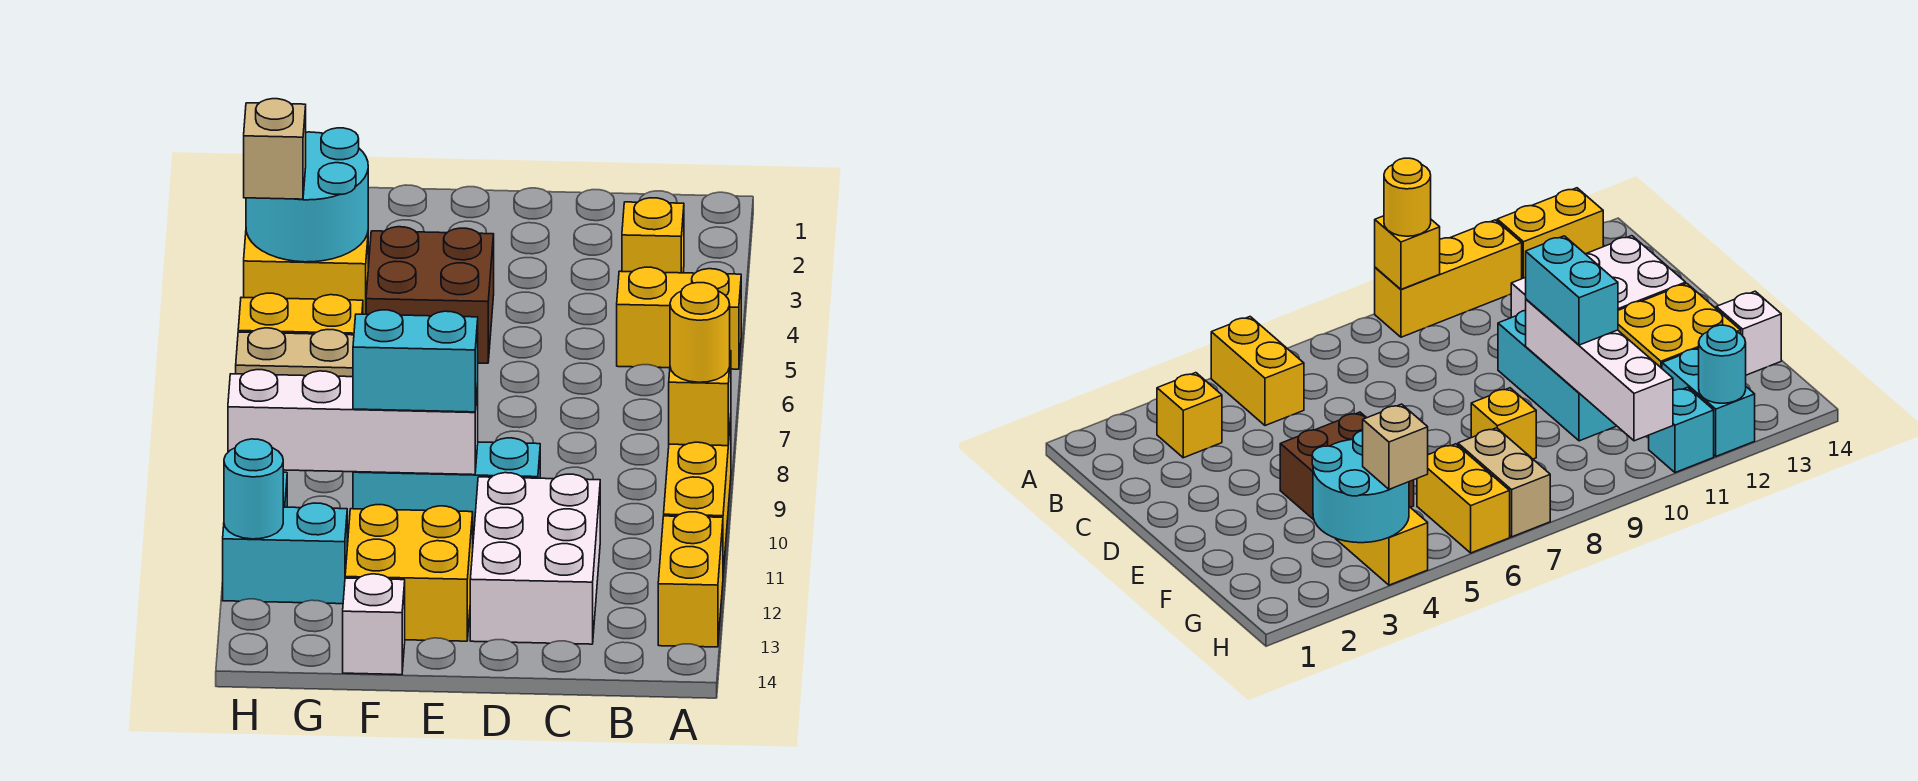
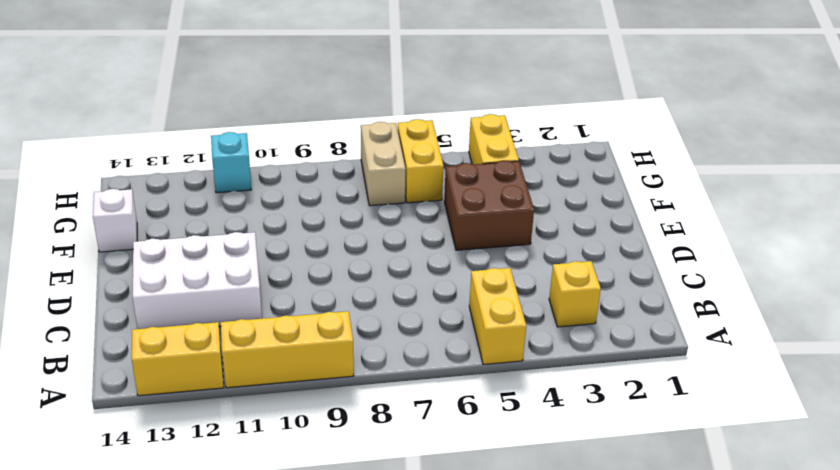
none -> cyan brick D10:F10 level 1
none -> yellow brick E12:F13 level 1
none -> yellow brick F8 level 1

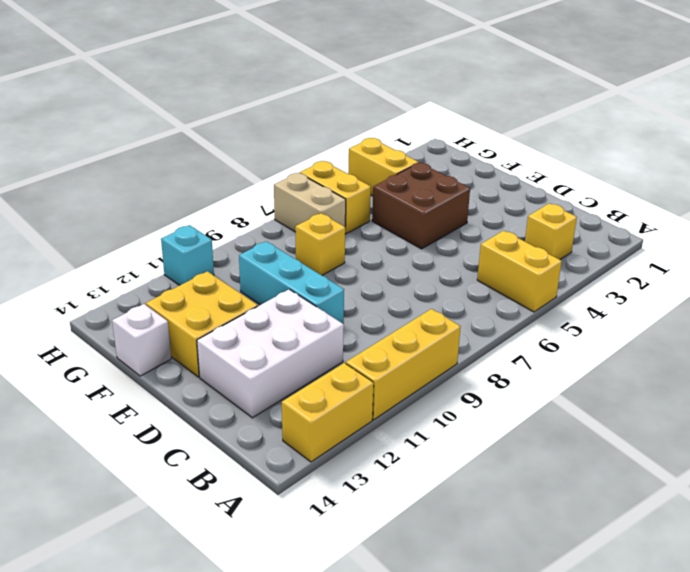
none -> cyan brick G12:H12 level 1
none -> yellow brick A9 level 2
none -> white brick E10:H10 level 2

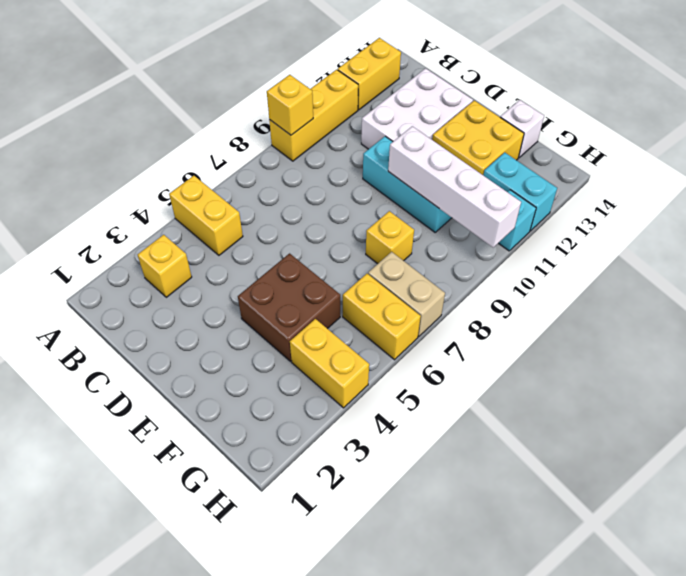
none -> cyan round brick G3:H4 level 2
none -> cyan round brick H12 level 2
none -> yellow round brick A9 level 3

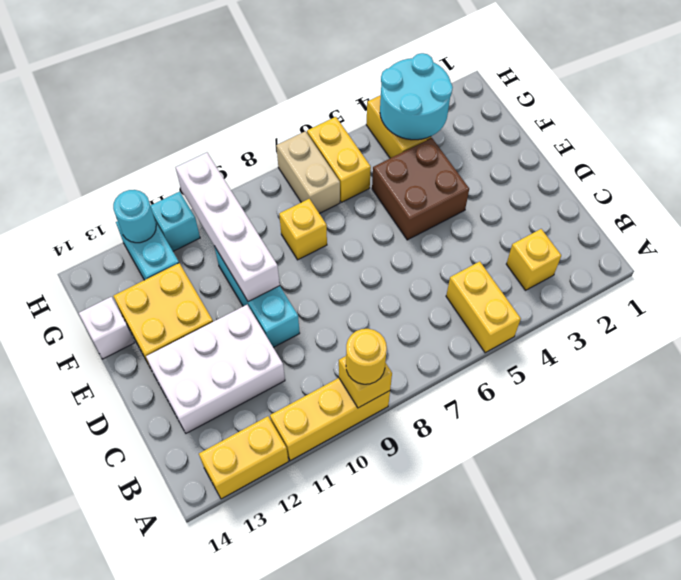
none -> cyan brick E10:F10 level 3
none -> tan brick H4 level 3

